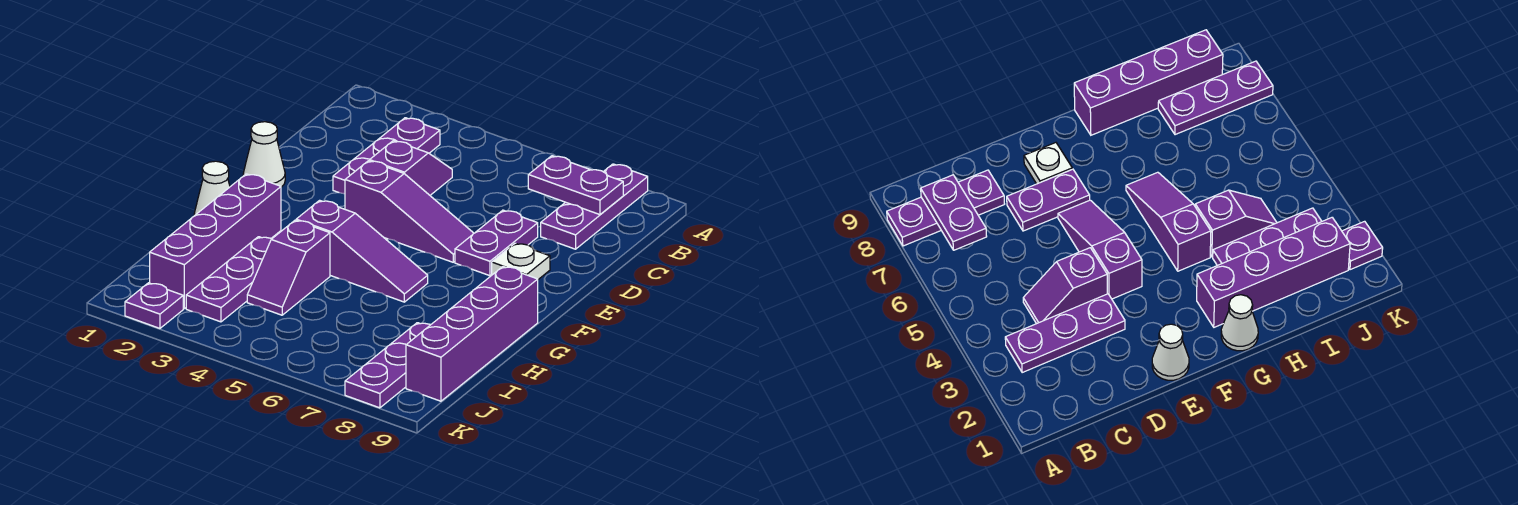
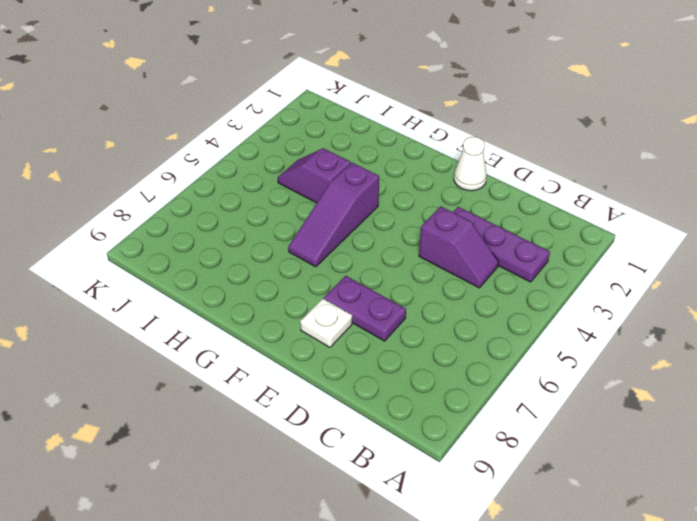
none -> purple plate A8:C8 level 1
none -> purple slope E4:E6 level 1 top 4
none -> white cone G1 level 1

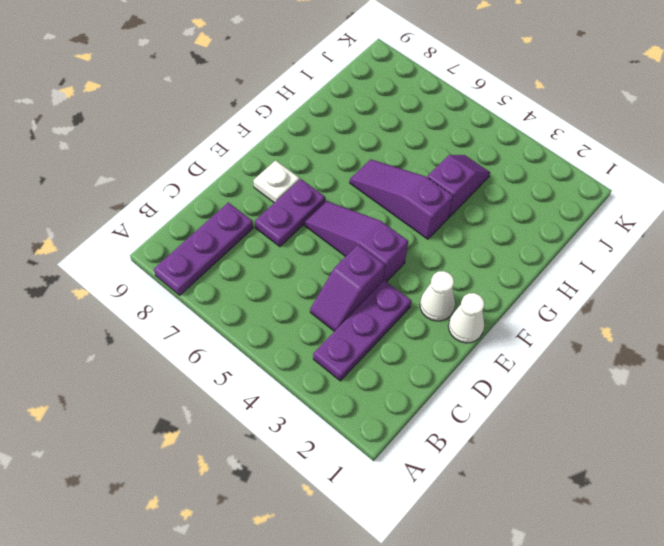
white cone E2 level 1 -> white cone G1 level 1
none -> purple brick G2:J2 level 1
none -> purple brick G9:J9 level 1
none -> purple plate H3:J3 level 1

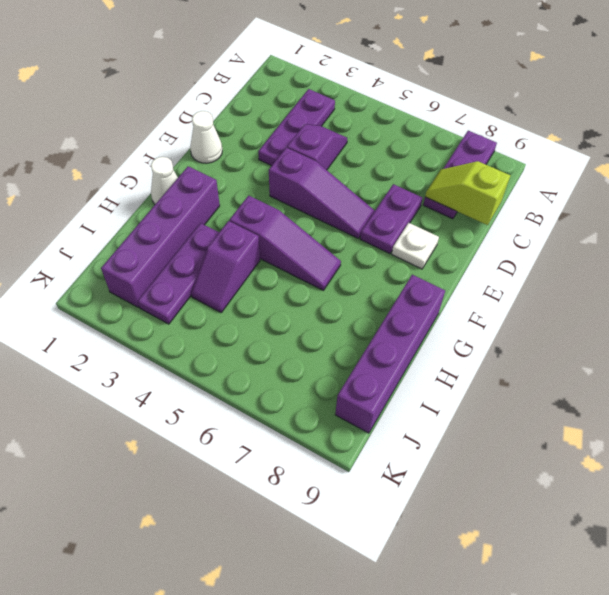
lime slope C8:C9 level 2 top 9 -> none
none -> purple plate I8:K8 level 1
none -> purple plate K2 level 1
none -> purple plate B7:B8 level 2

